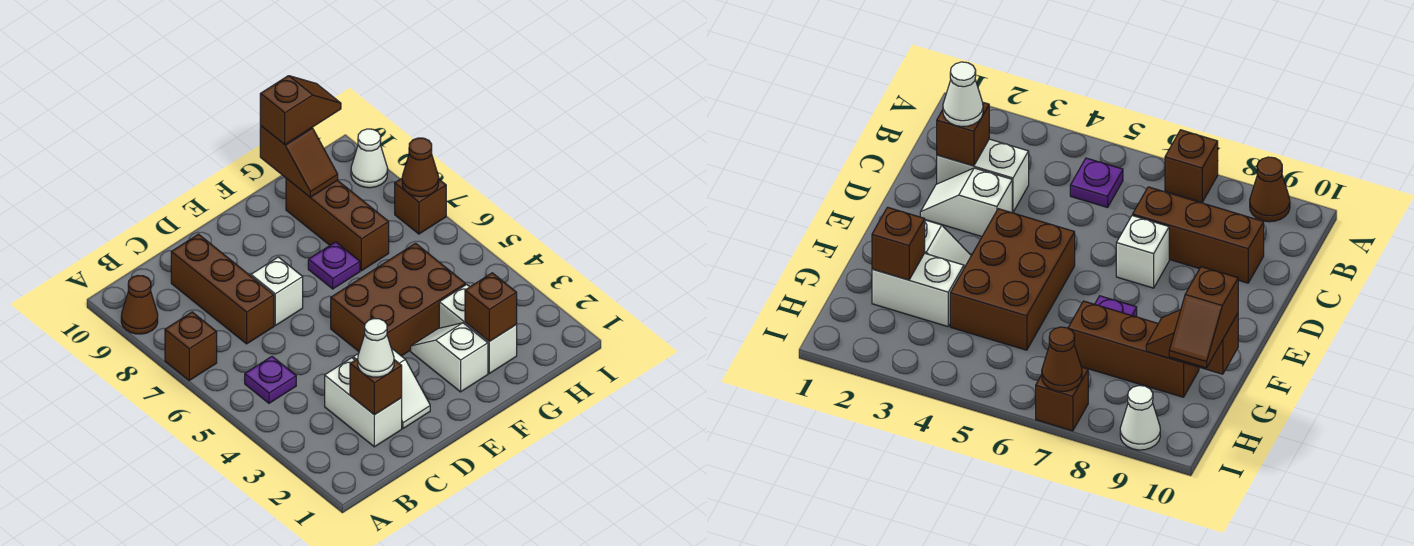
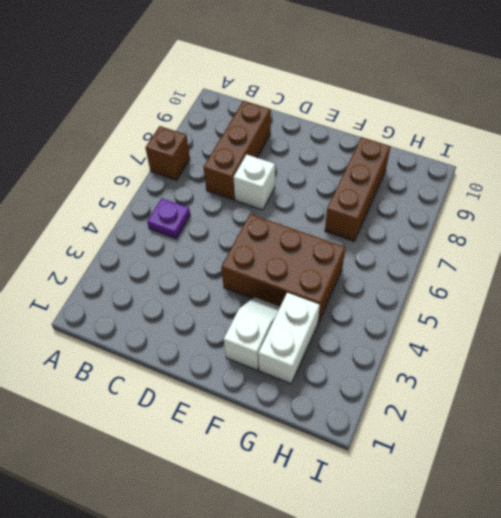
none -> brown cone A9 level 1
none -> white brick C2:C3 level 1
none -> white slope D2:D3 level 1 top 3

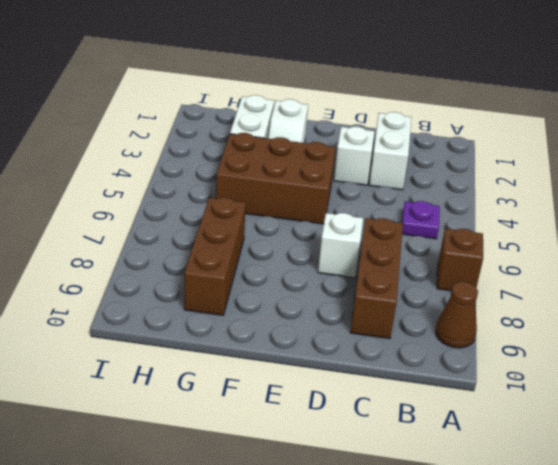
none -> purple plate F7 level 1
none -> brown brick I7 level 1
none -> white cone I9 level 1

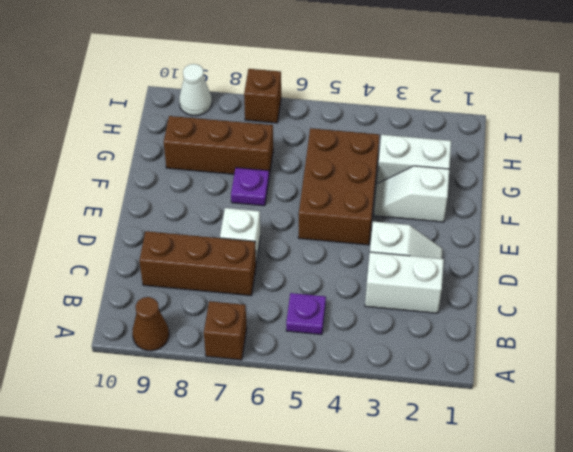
none -> brown brick C2 level 2
none -> brown brick G2 level 2
none -> brown slope G9:G10 level 2 top 10

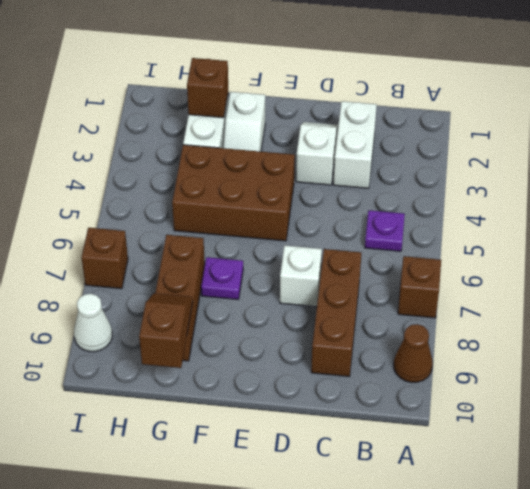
none -> brown brick C2 level 2
none -> brown cone I7 level 2
none -> white cone C2 level 3

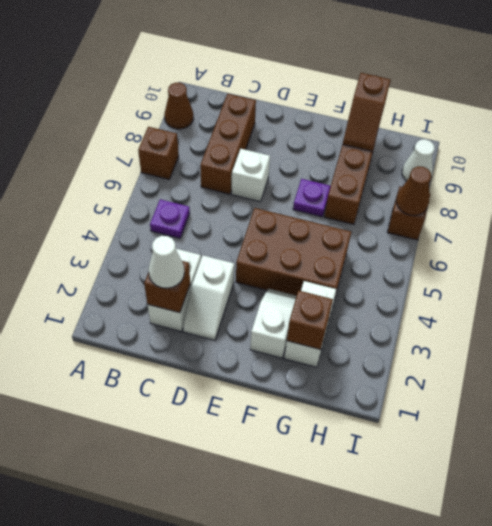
none -> brown slope G10:H10 level 3 top G

